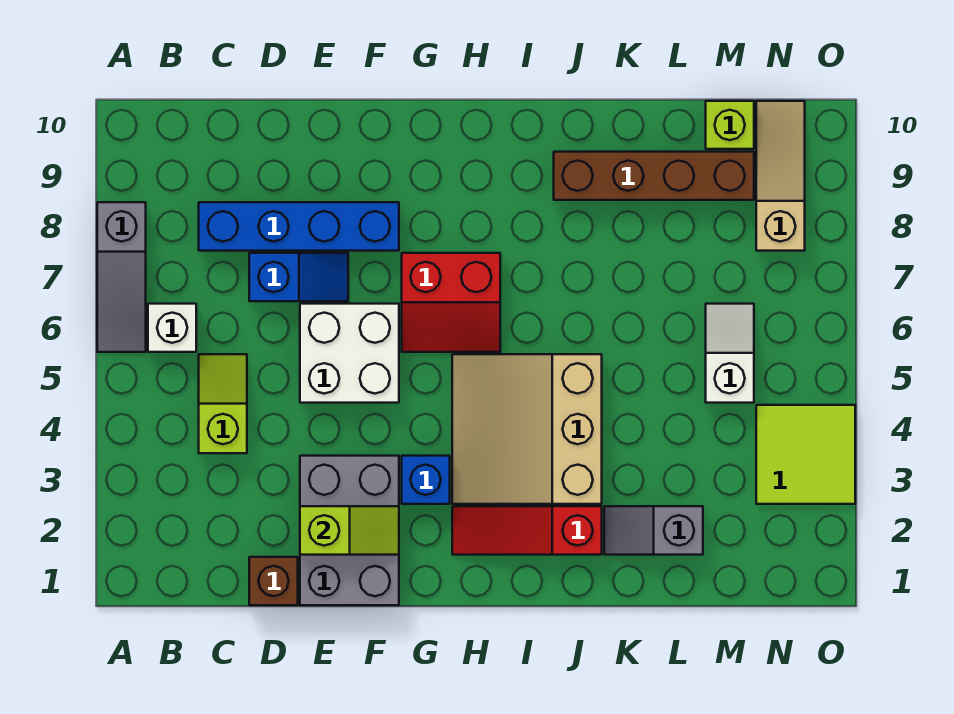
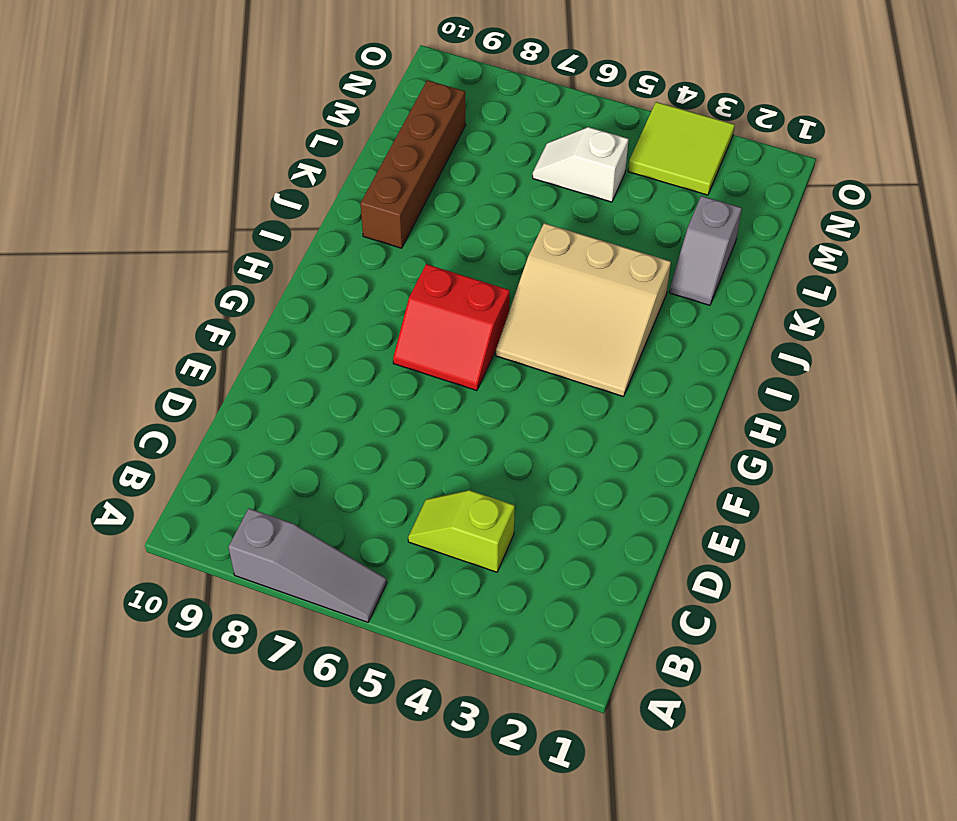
red slope G6:H7 level 1 top H -> red slope G6:H7 level 1 top 7
none -> white brick B6 level 1
none -> blue brick C8:F8 level 1
none -> brown brick D1 level 1

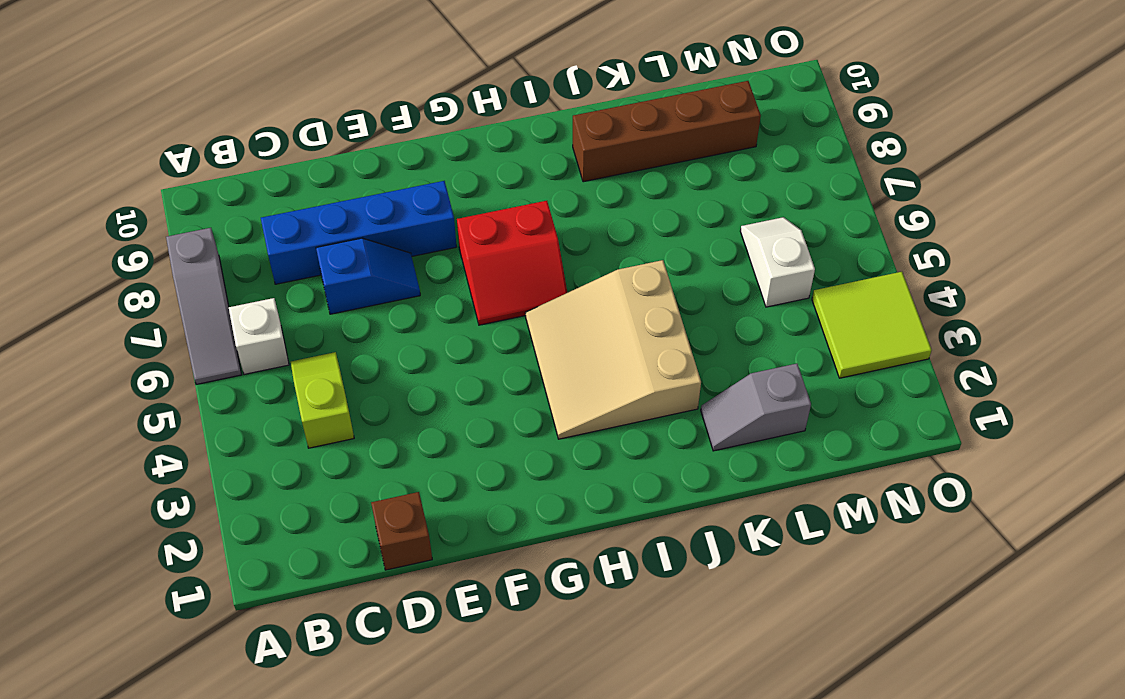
none -> grey brick E1:F3 level 1
none -> white brick E5:F6 level 1
none -> blue brick G3 level 1

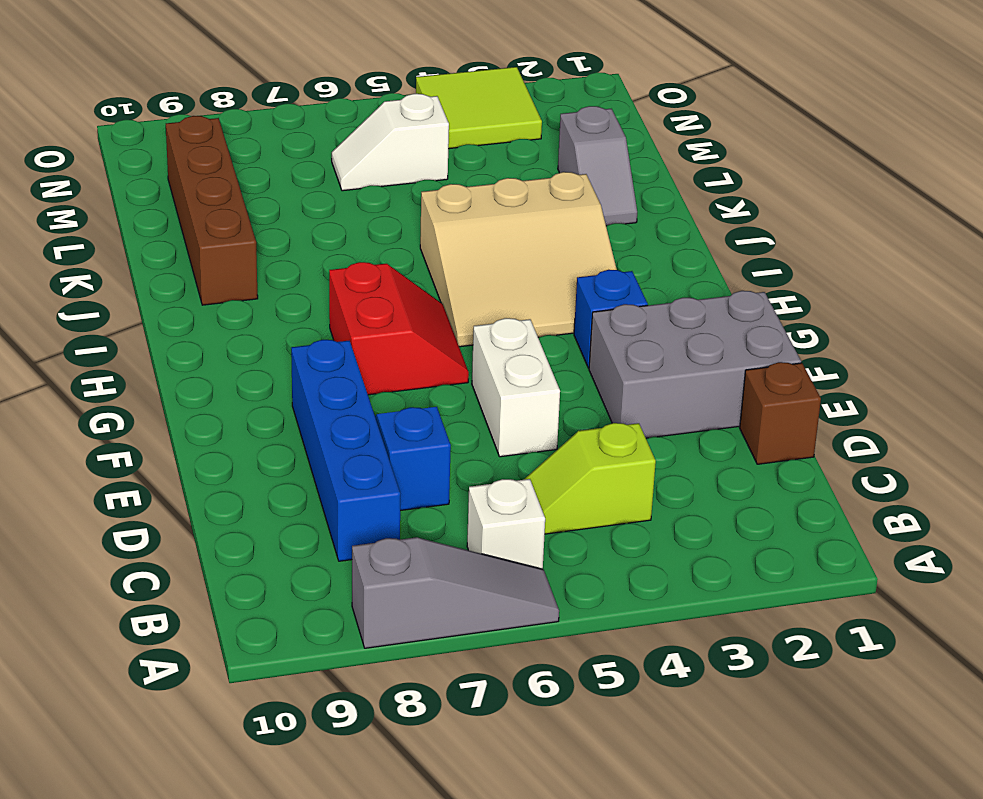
white brick E5:F5 level 1 -> white brick E5:F6 level 1
none -> red slope H2:J2 level 1 top J
none -> lime brick M10 level 1
none -> tan slope N8:N10 level 1 top 8

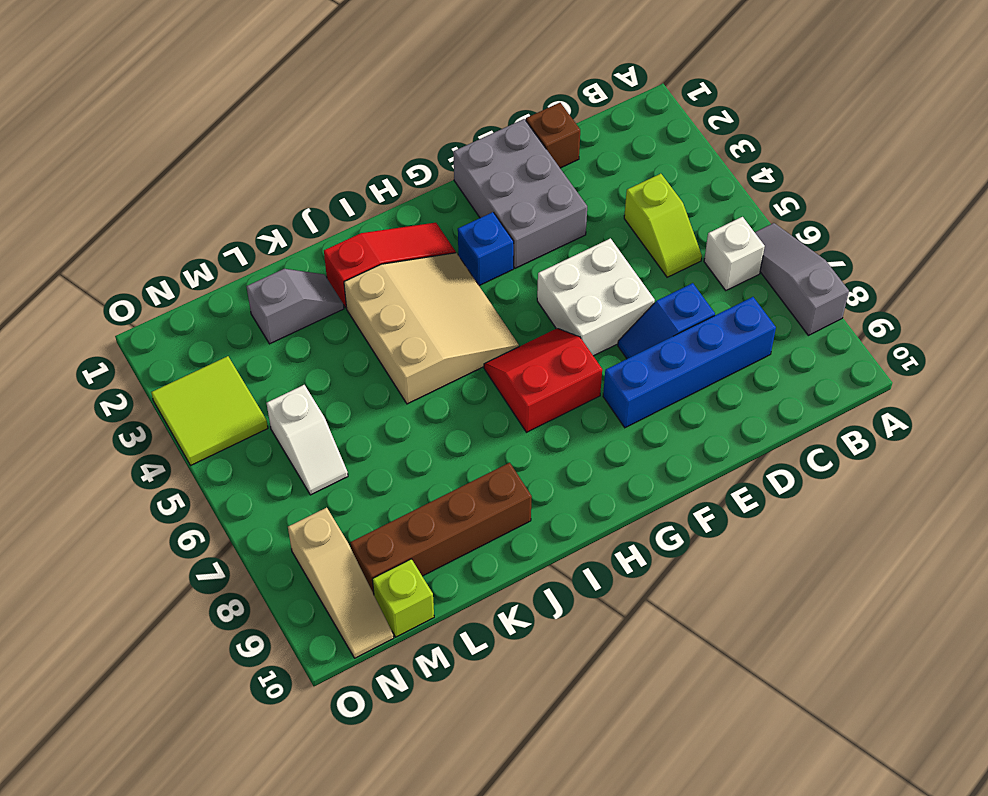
none -> lime slope E2:F2 level 2 top E

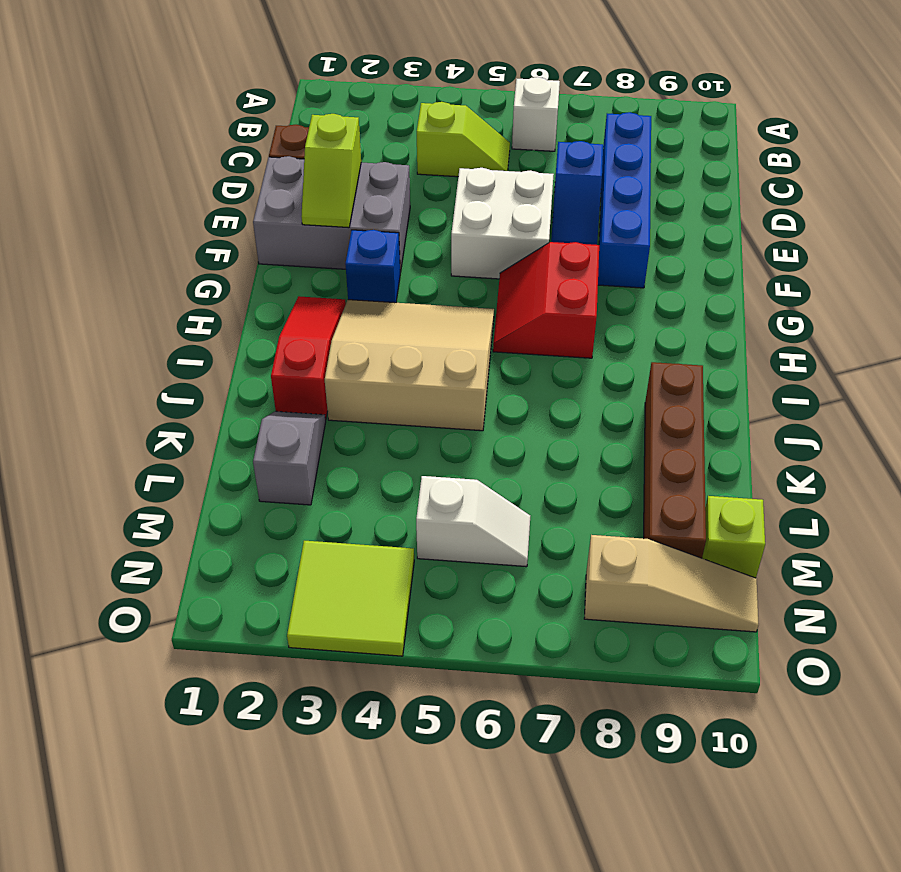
none -> grey slope A6:A8 level 1 top 8

